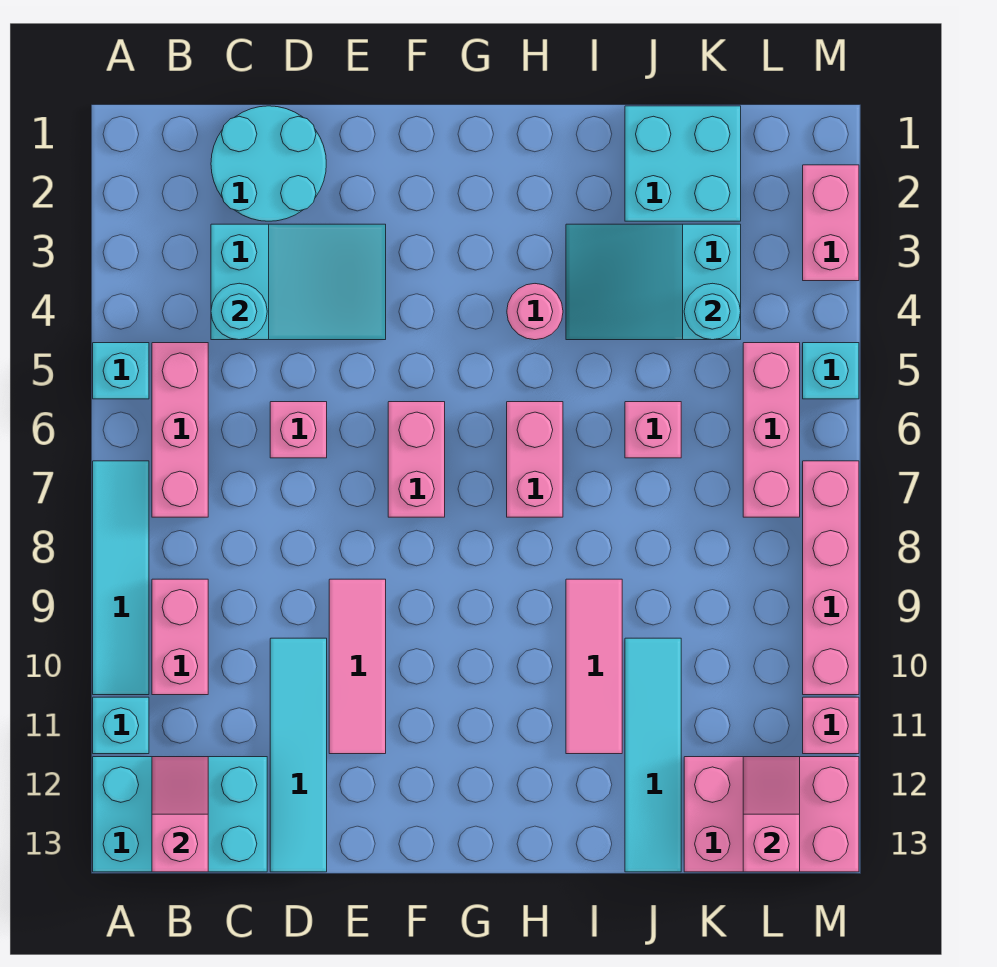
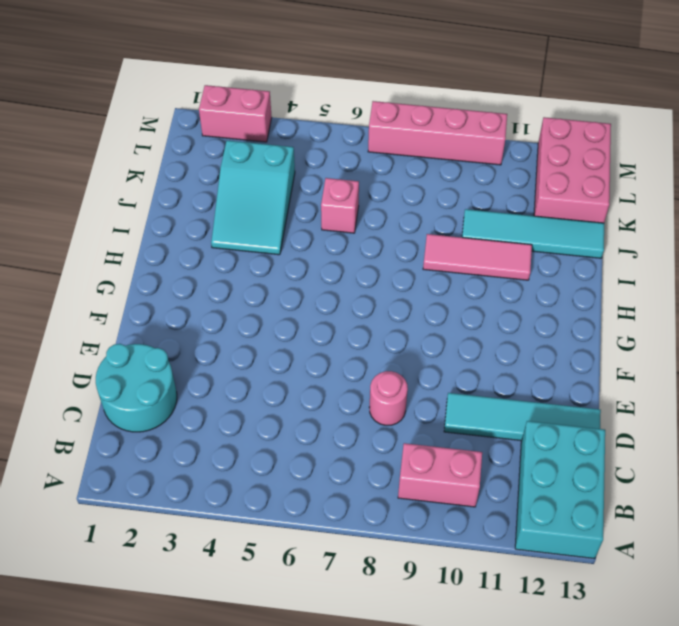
pink round brick D8 level 1 -> pink round brick H4 level 1
none -> cyan brick A5 level 1
none -> cyan tile A7:A10 level 1
none -> cyan brick A11 level 1

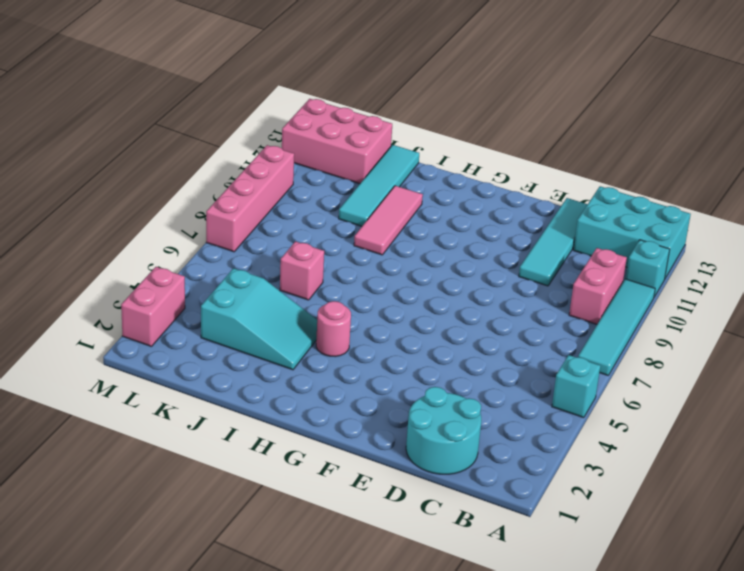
none -> pink brick B5:B7 level 1
none -> cyan slope C3:E4 level 1 top C
none -> pink brick D6 level 1

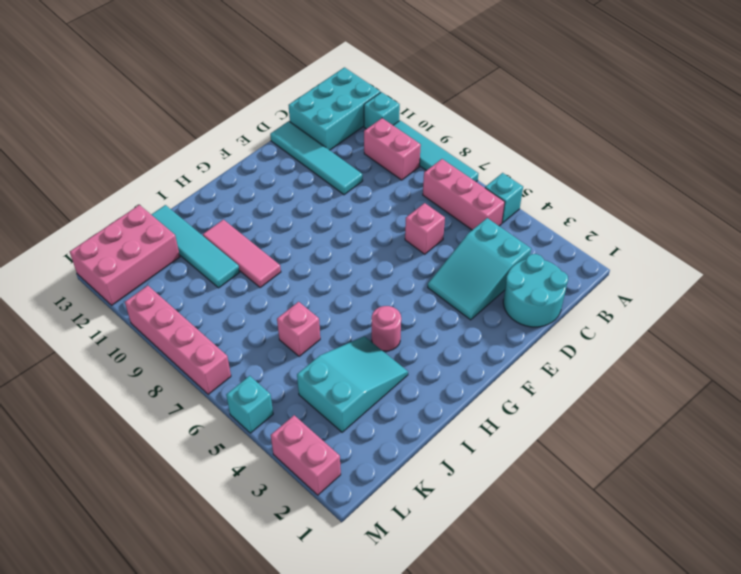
none -> pink tile E9:E11 level 1
none -> pink brick F6:F7 level 1
none -> pink brick H6:H7 level 1

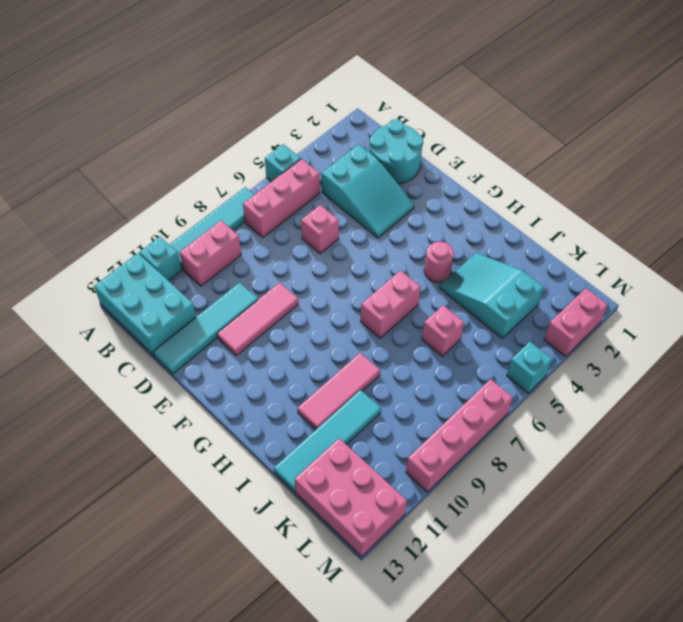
none -> pink brick F6:F7 level 1
none -> cyan brick J1:K2 level 1
none -> pink brick L5:L7 level 1

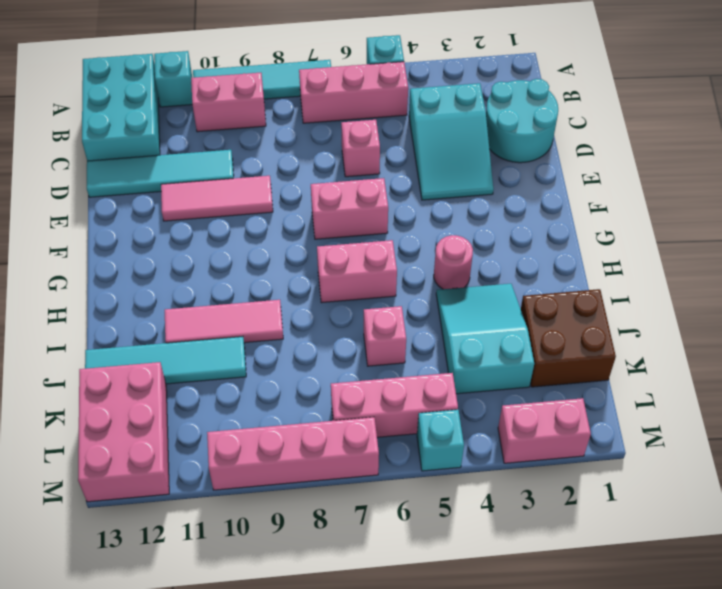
brown brick J1:K2 level 1 -> cyan brick J1:K2 level 1
none -> pink brick M11 level 1
none -> pink slope B12:B13 level 2 top 13
none -> cyan round brick C4 level 2

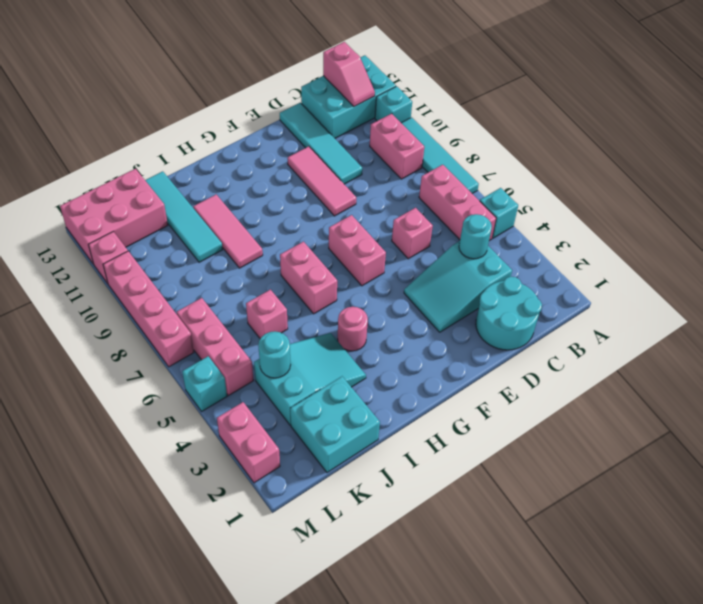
none -> pink slope L12:L13 level 2 top 13

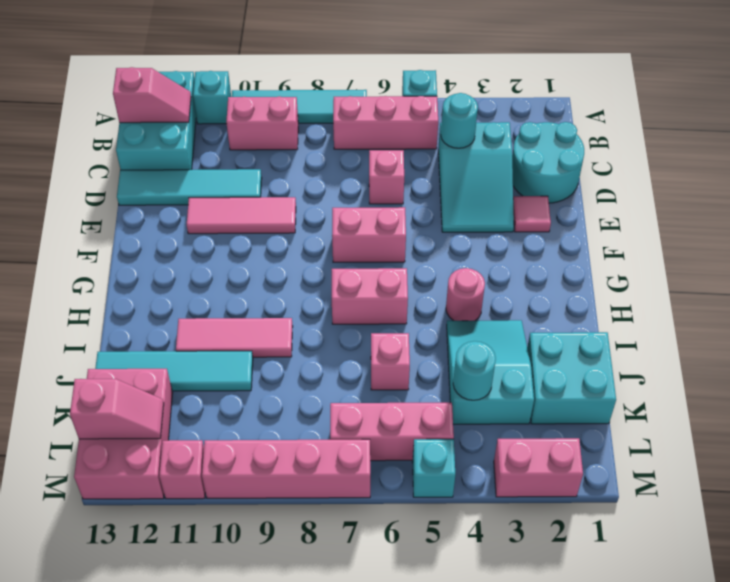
pink tile E2 level 1 -> none

